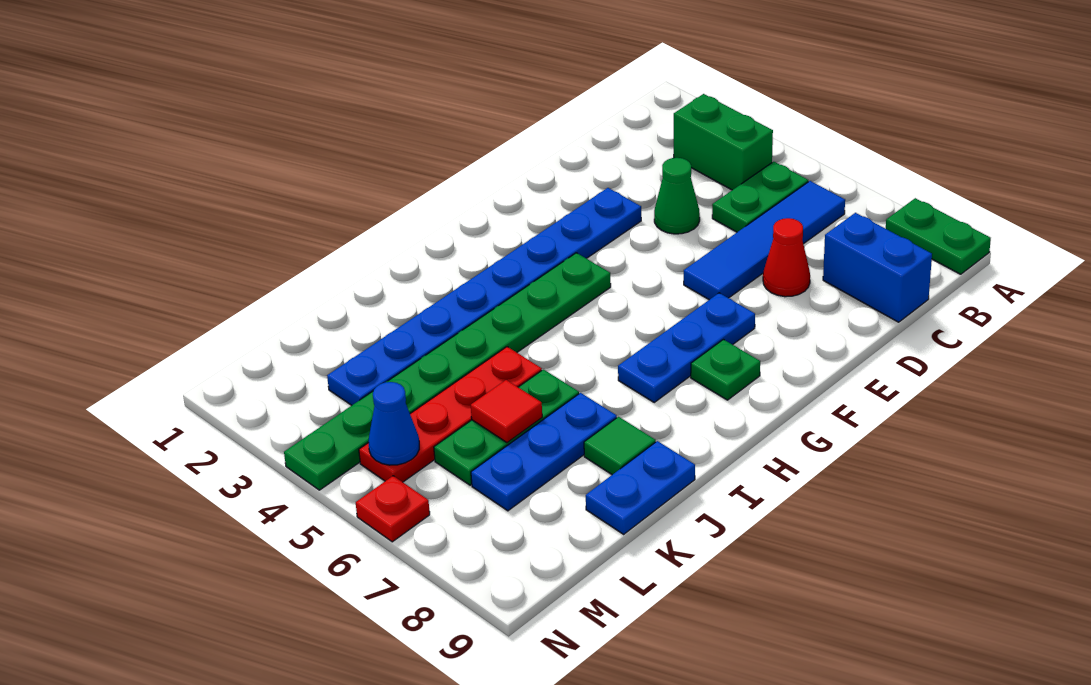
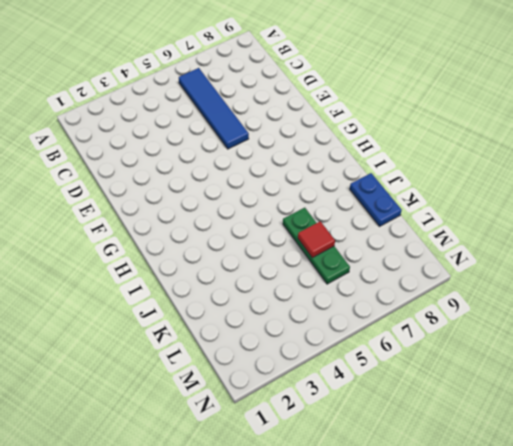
none -> green plate A8:A9 level 1
none -> green brick B3:B4 level 1
none -> green plate B5:C5 level 1

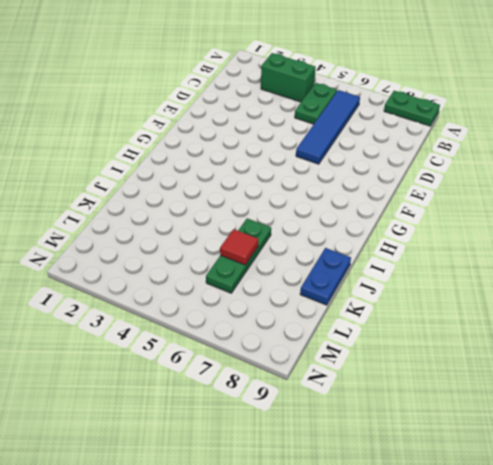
none -> blue brick C8:C9 level 1
none -> green cone D4 level 1
none -> red cone D7 level 1

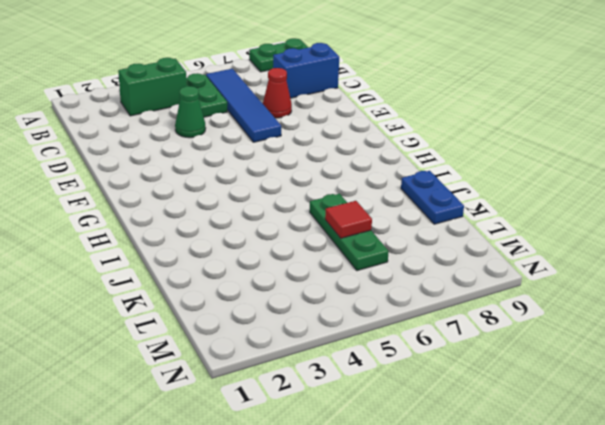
none -> blue plate E3:L3 level 1
none -> blue plate F7:H7 level 1
none -> green plate G4:N4 level 1

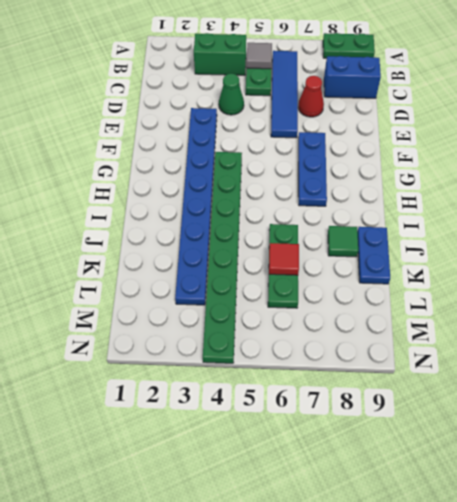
grey tile B5 level 2 -> none
none -> green plate G8 level 1
none -> red plate J5:M5 level 1
none -> blue plate J7:L7 level 1

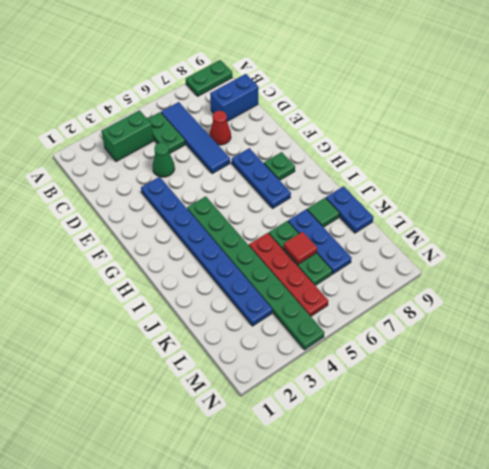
none -> red plate N6 level 1
none -> blue cone M5 level 2

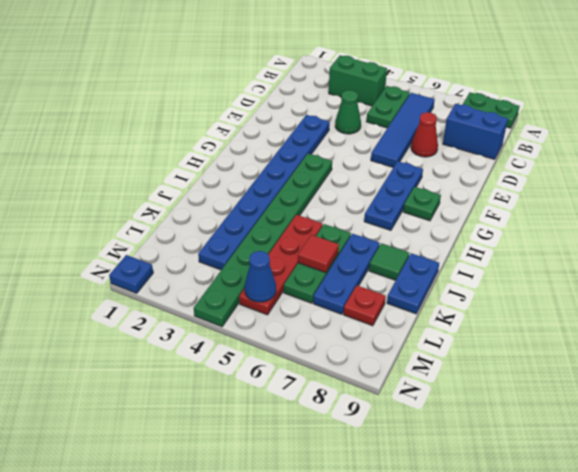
red plate L8 level 1 -> red plate N6 level 1
blue plate N1 level 1 -> none

